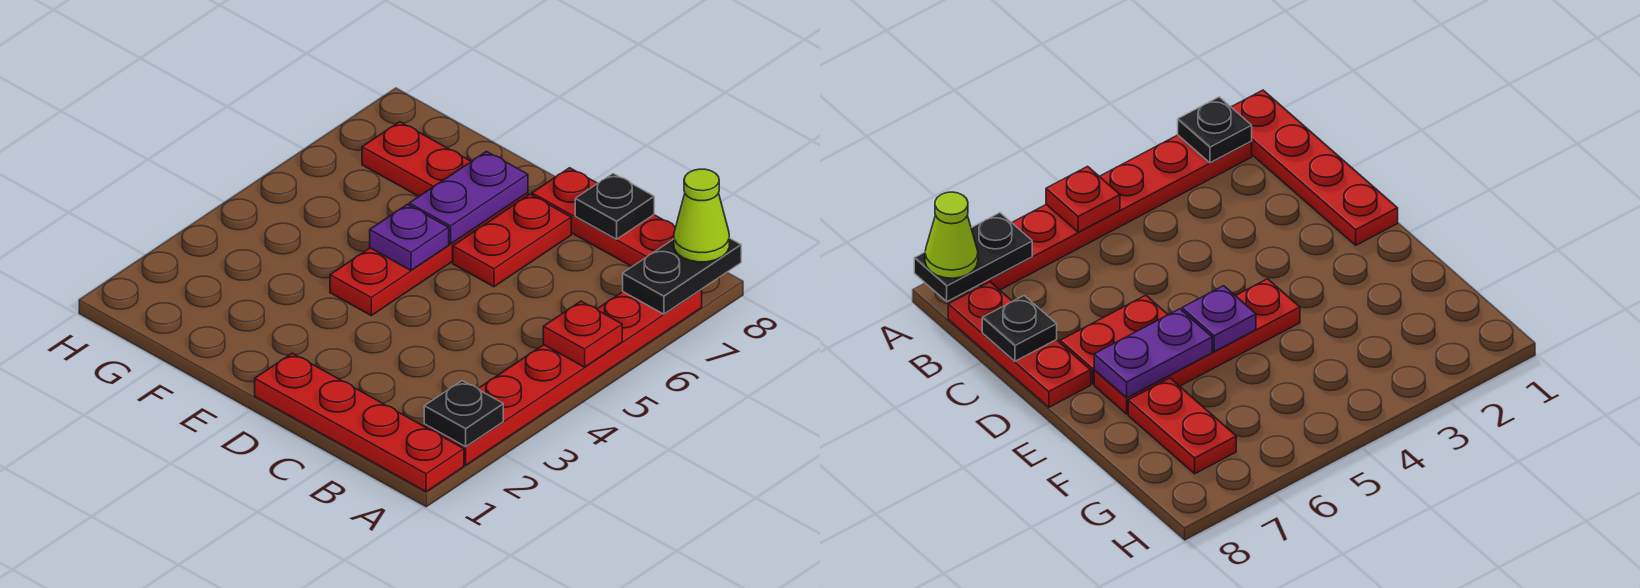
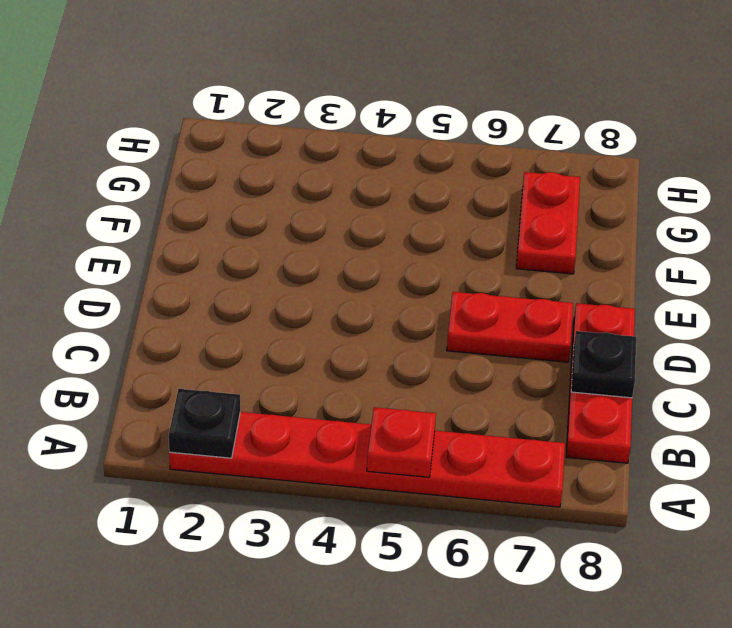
none -> red plate A1:D1 level 1
none -> red plate E4:E7 level 1
none -> black plate A7:A8 level 2

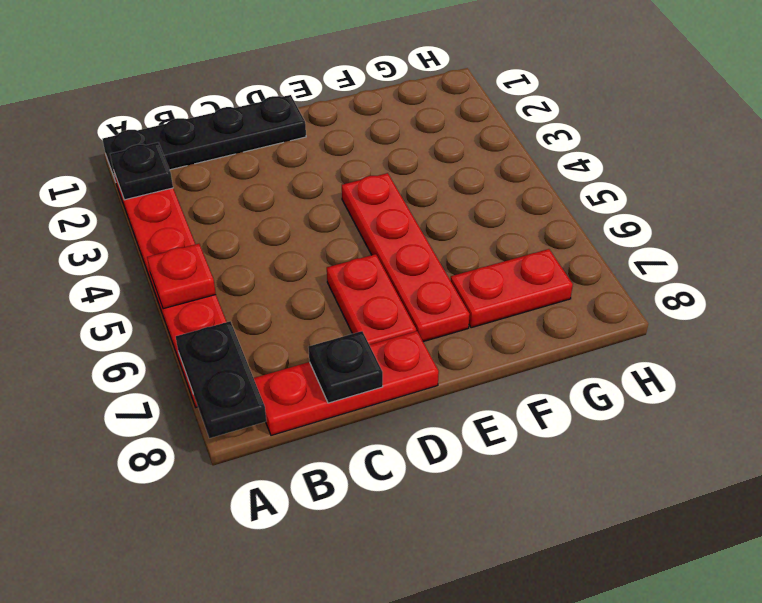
black plate A1:D1 level 1 -> red plate A1:D1 level 1
none -> purple plate E5 level 2
none -> purple plate E6:E7 level 2
none -> lime cone A8 level 3

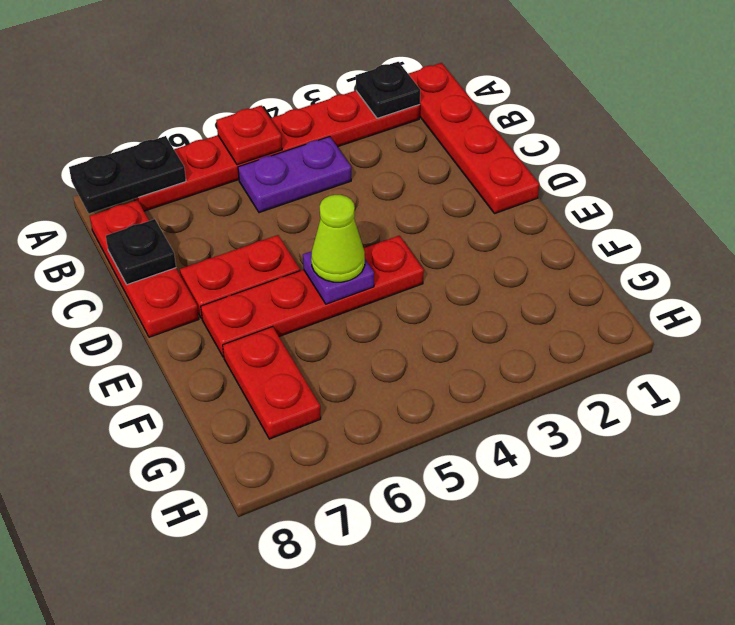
purple plate B4:B5 level 1 -> purple plate E6:E7 level 2
lime cone E5 level 3 -> lime cone A8 level 3

